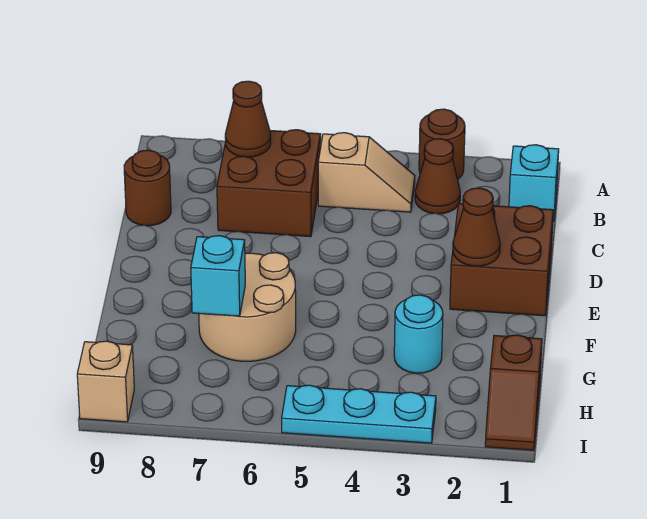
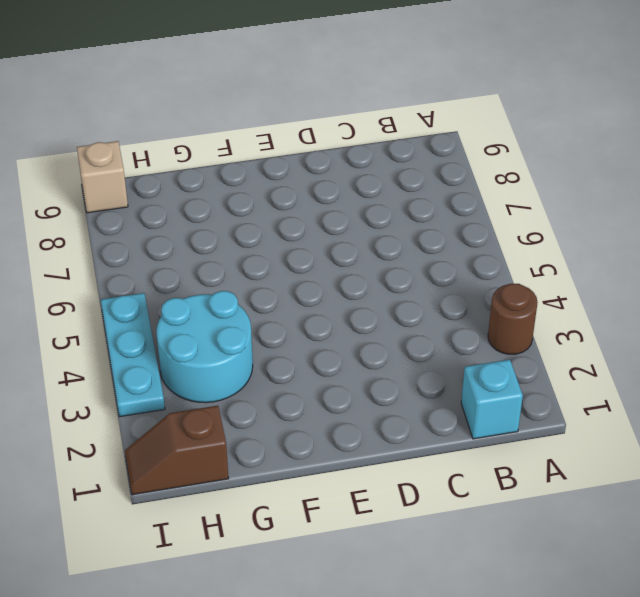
cyan round brick G3:H4 level 1 -> cyan round brick G3 level 1
none -> brown cone B3 level 1
none -> tan slope B4:B5 level 1 top 5
none -> brown brick B6:C7 level 1

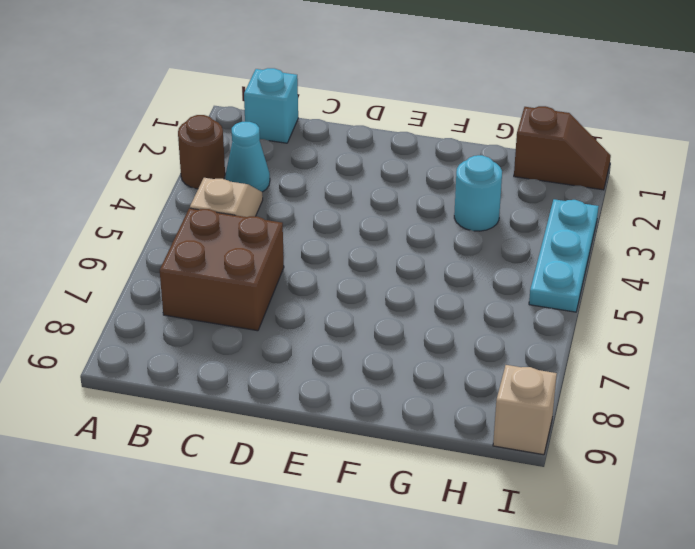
cyan cone B3 level 1 -> brown cone B3 level 1
none -> brown round brick C9 level 1
none -> brown brick D1:E2 level 1
none -> tan round brick F6:G7 level 1

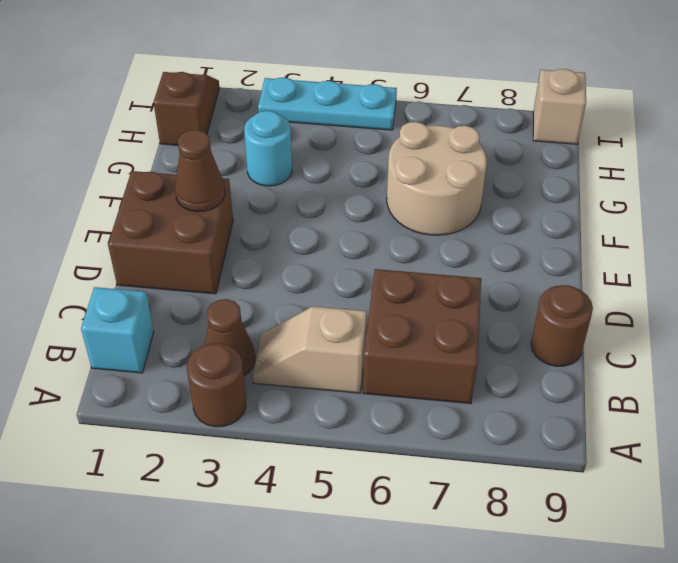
none -> brown cone B7 level 2
none -> cyan brick G7 level 2

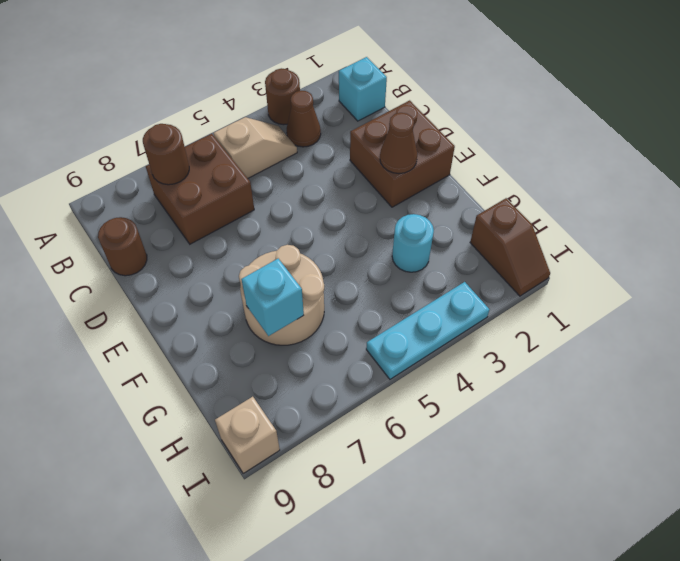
brown round brick B7 level 2 -> brown cone B7 level 2

